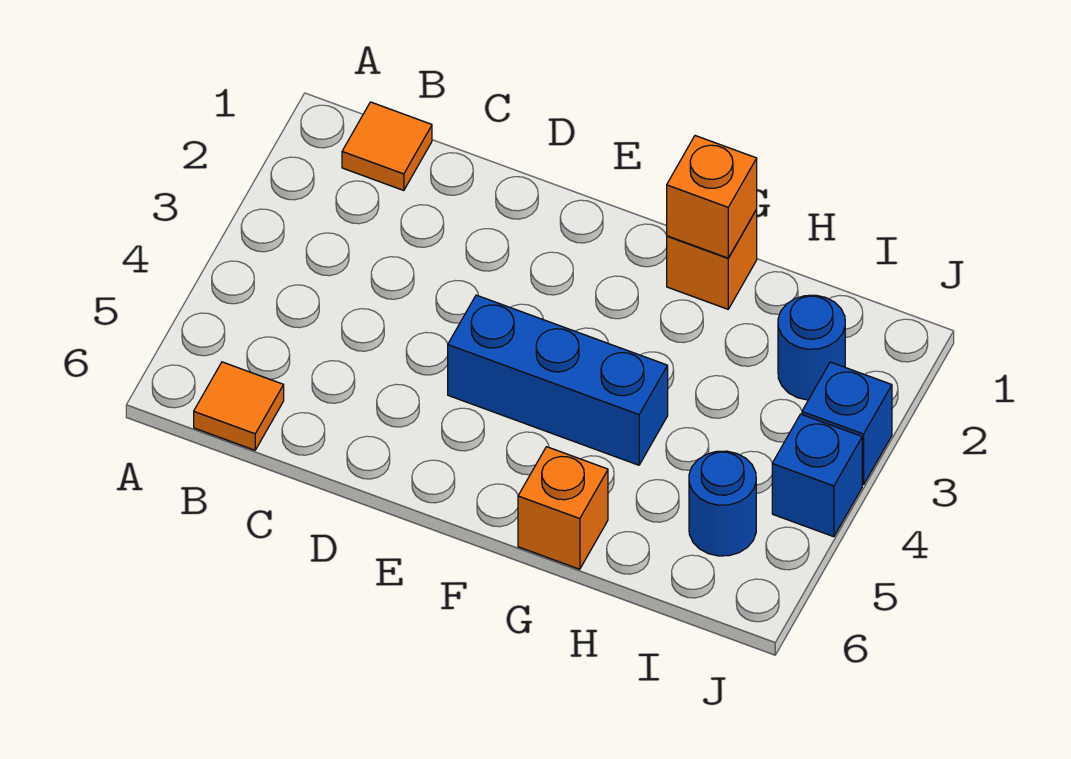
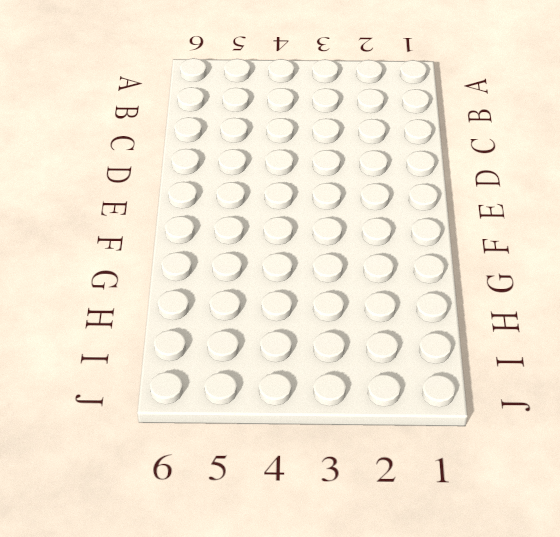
none -> orange tile B1 level 1
none -> orange tile B6 level 1

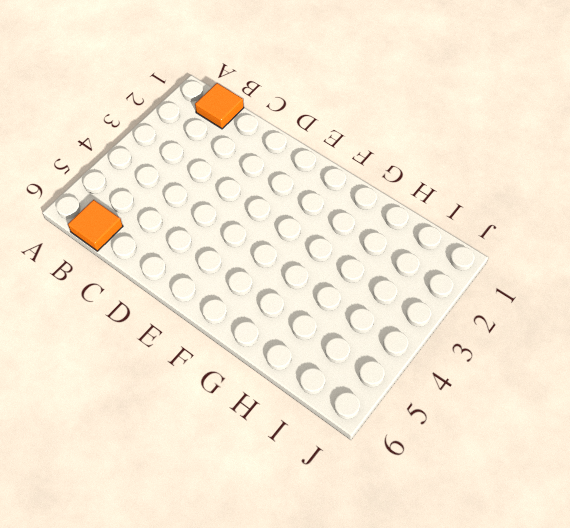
none -> blue brick E4:G4 level 1
none -> orange brick G1 level 1

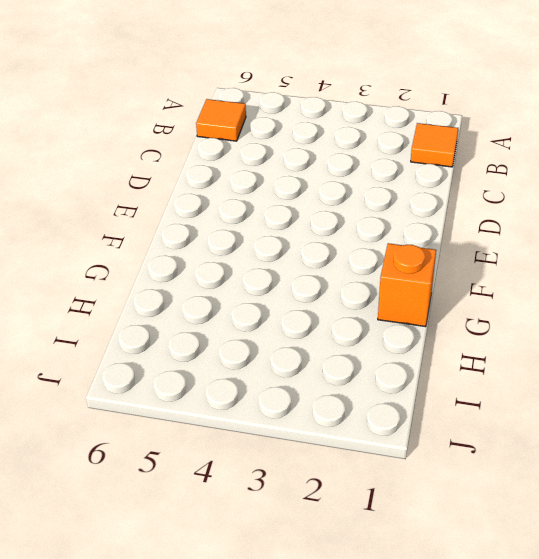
none -> blue brick E4:G4 level 1
none -> orange brick G6 level 1

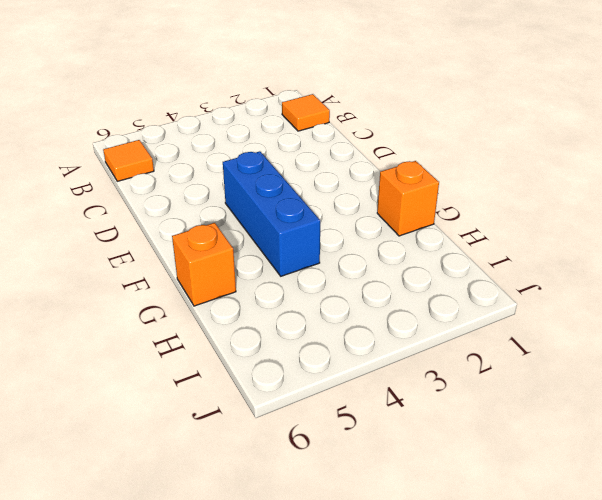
none -> blue round brick I2 level 1
none -> blue round brick I5 level 1

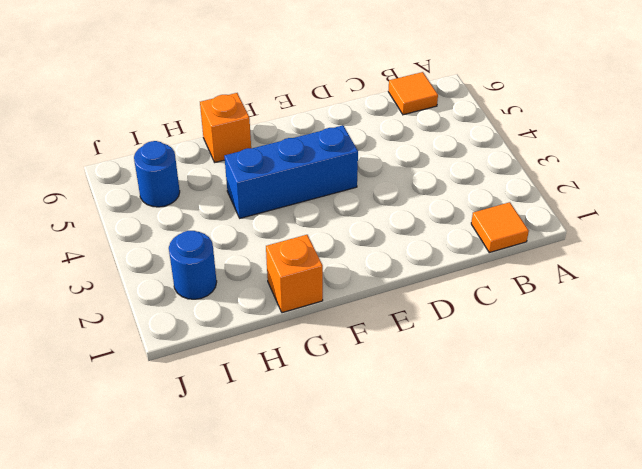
none -> blue brick J3 level 1
none -> blue brick J4 level 1

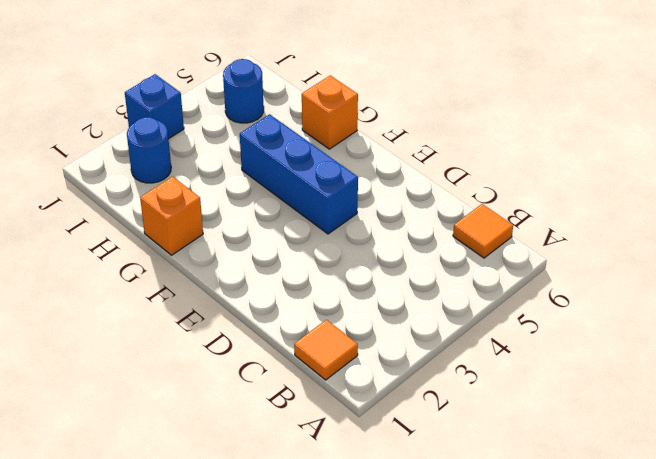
none -> blue brick J4 level 1
none -> orange brick G1 level 2

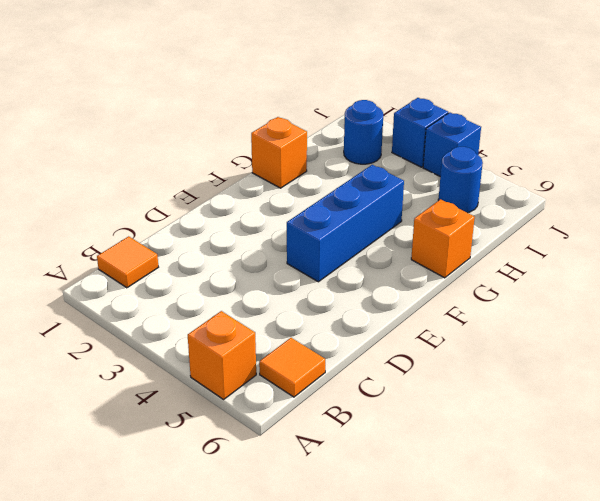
orange brick A5 level 1 -> orange brick G1 level 2

